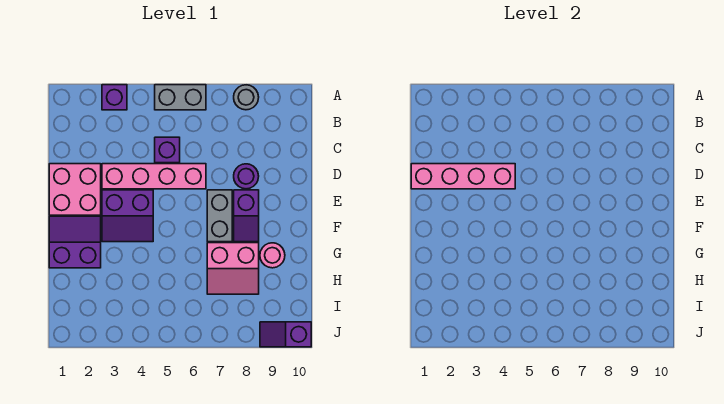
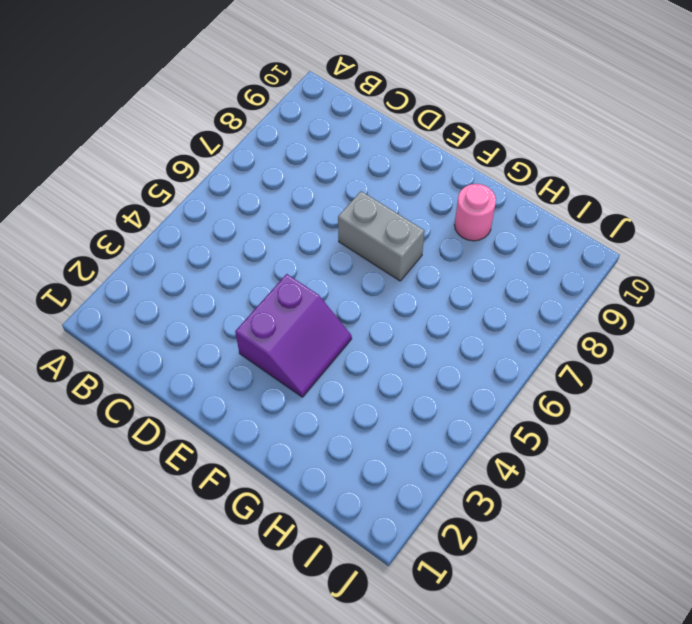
none -> purple brick A3 level 1
none -> grey brick A5:A6 level 1
none -> grey round brick A8 level 1

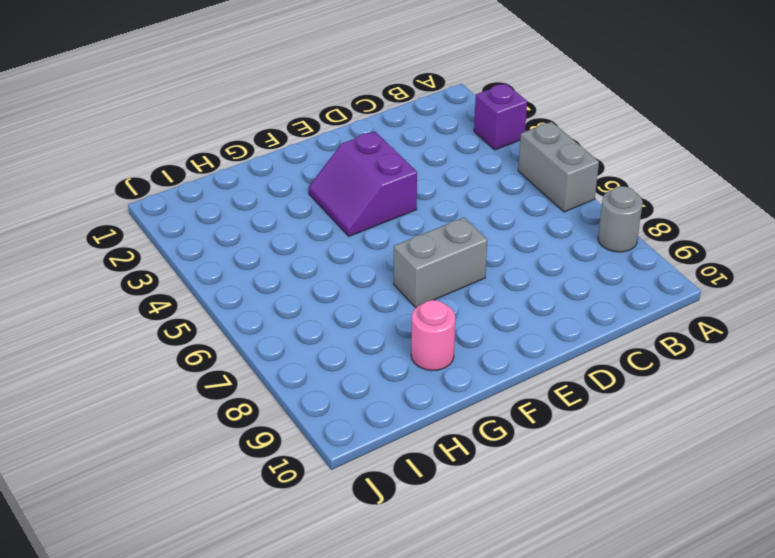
none -> purple brick C5 level 1
none -> pink brick D1:E2 level 1
none -> pink brick D3:D6 level 1

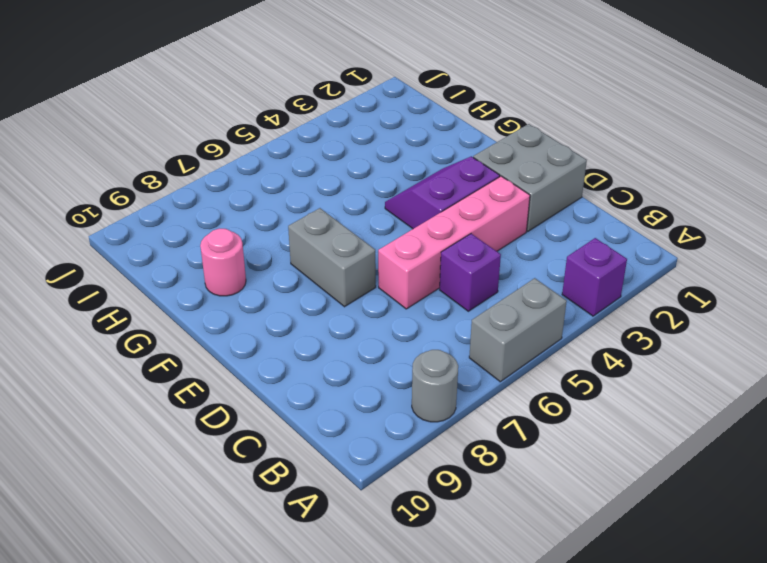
grey brick D1:E2 level 1 -> pink brick D1:E2 level 1
none -> purple round brick D8 level 1
none -> purple slope E8:F8 level 1 top E
none -> purple slope F1:G2 level 1 top G

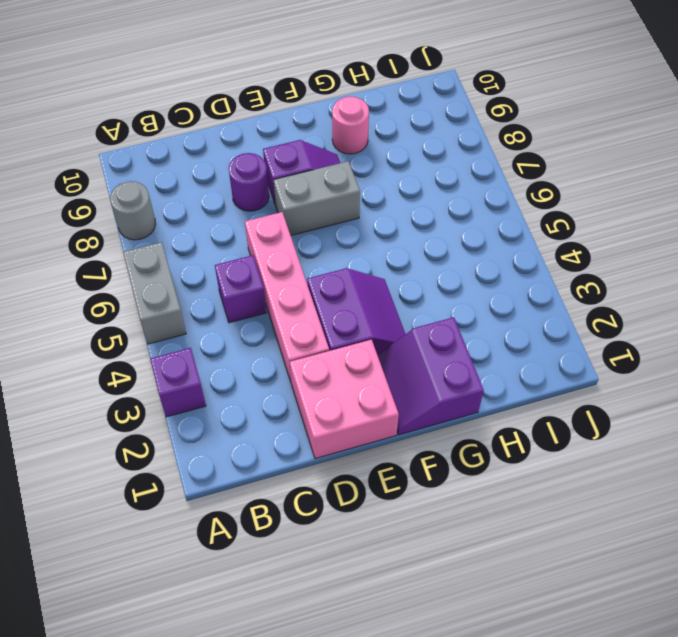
none -> pink slope G7:H8 level 1 top G
none -> purple slope J9:J10 level 1 top 10
none -> pink brick D1:D4 level 2

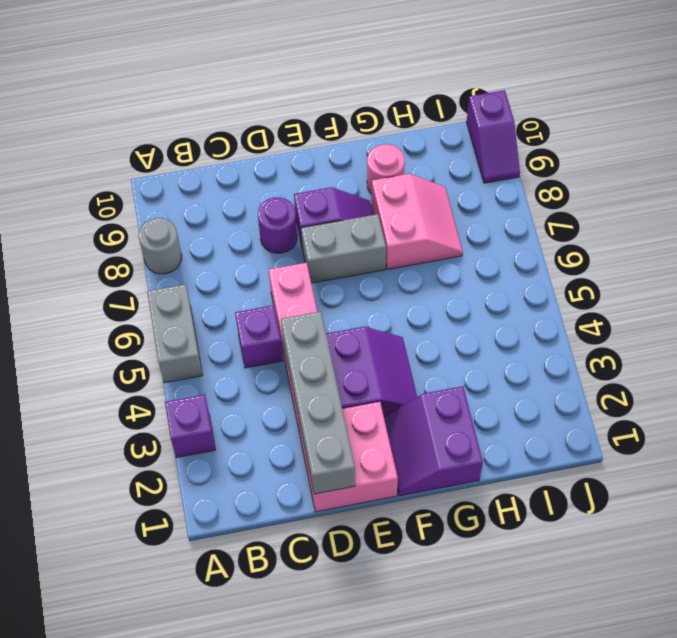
grey brick D1:D4 level 2 -> pink brick D1:D4 level 2

